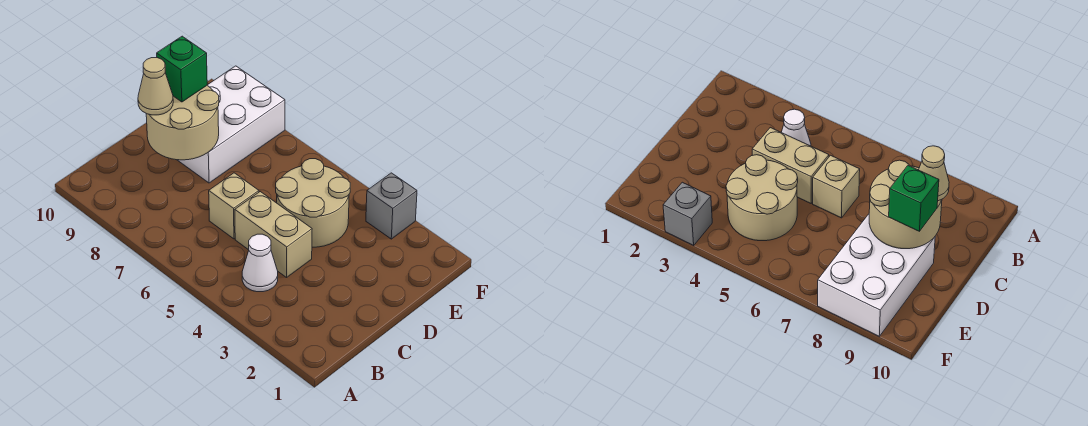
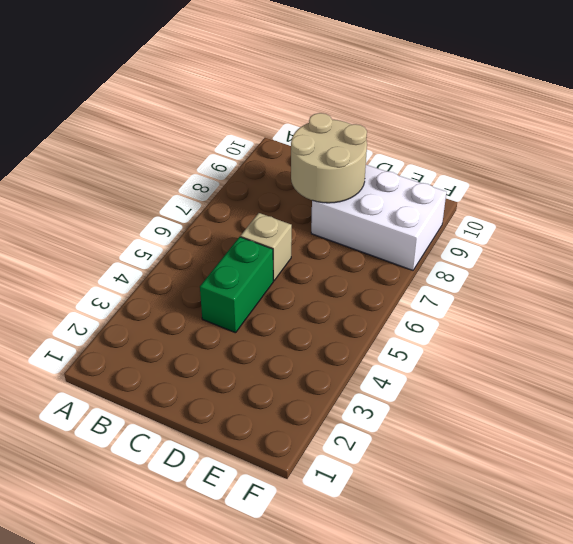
green brick C4:C5 level 1 -> tan brick C4:C5 level 1
none -> white cone B4 level 1
none -> tan round brick D4:E5 level 1

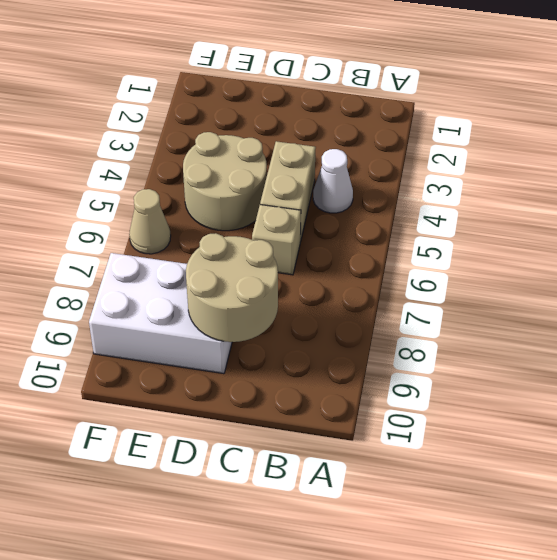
tan cone F6 level 1 -> tan cone C9 level 3
none -> grey brick F3 level 1
none -> green brick D9 level 3

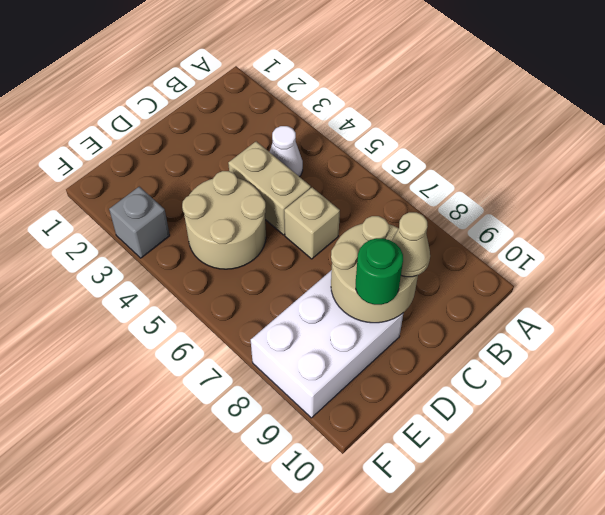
green round brick D9 level 3 -> green brick D9 level 3

